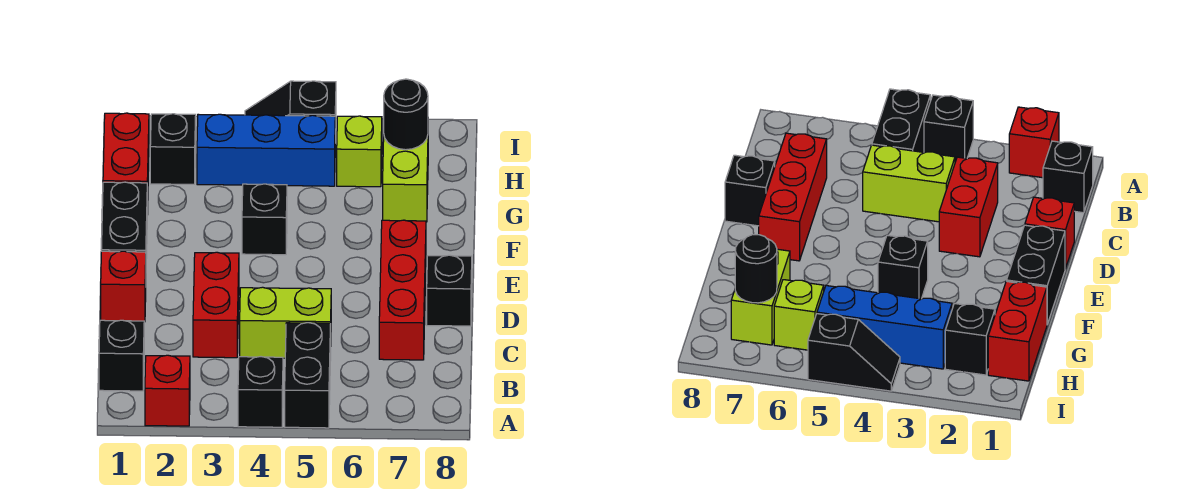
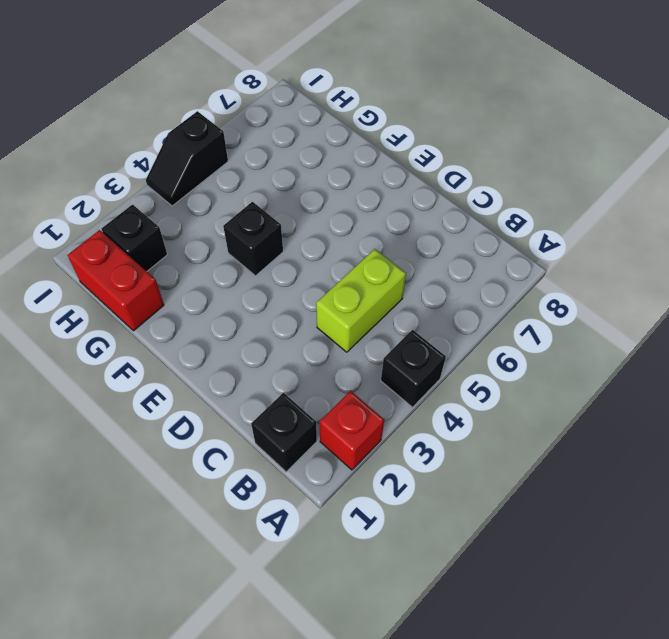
none -> black brick A5:B5 level 1
none -> red brick C3:D3 level 1
none -> red brick C7:E7 level 1

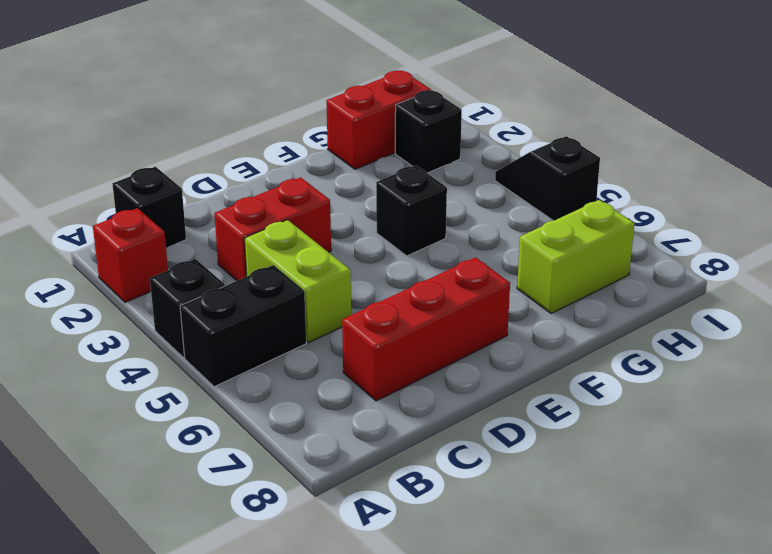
none -> red brick D1 level 1
none -> black brick D8 level 1
none -> black brick E1:F1 level 1

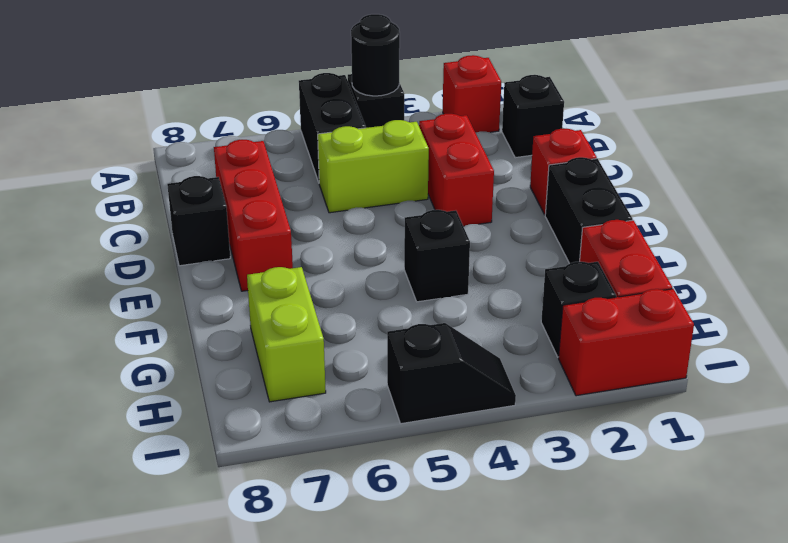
black round brick A4 level 2 -> black round brick H7 level 2
red brick I1:I2 level 1 -> none
none -> blue brick H3:H5 level 1
none -> lime brick H6 level 1

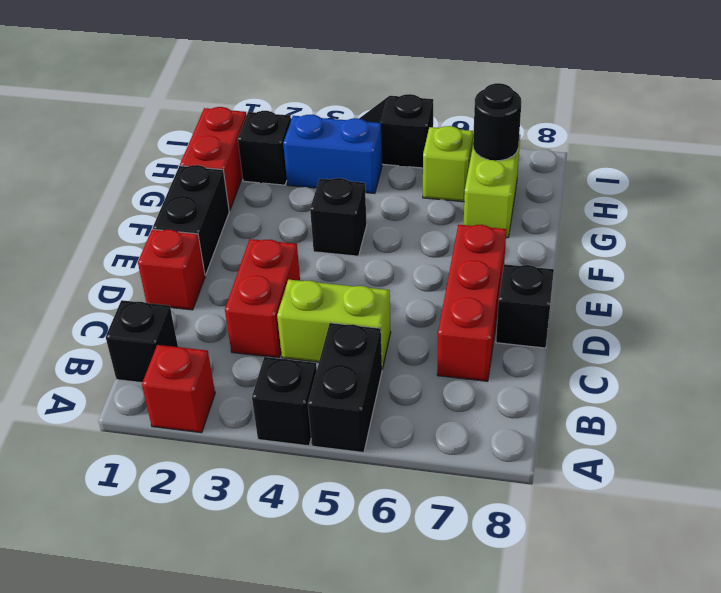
blue brick H3:H4 level 1 -> blue brick H3:H5 level 1

